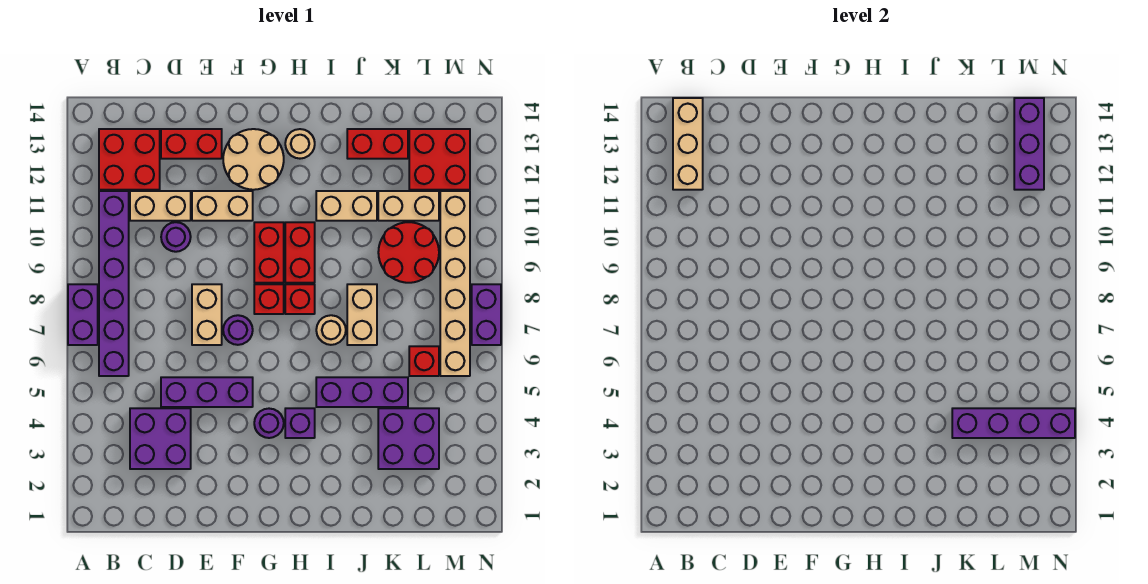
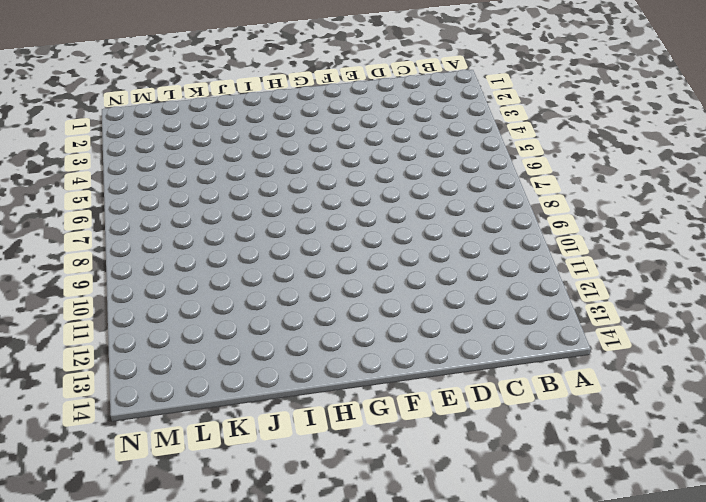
none -> purple brick A7:A8 level 1
none -> purple brick B6:B11 level 1
none -> red brick B12:C13 level 1
none -> purple brick C3:D4 level 1

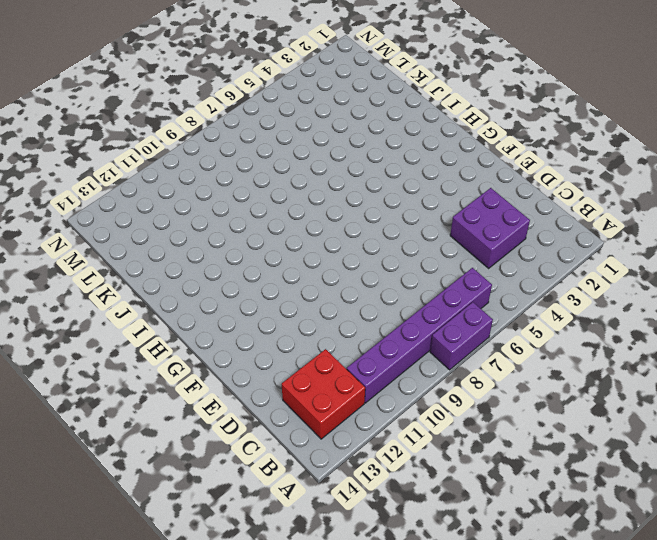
none -> tan brick C11:D11 level 1
none -> purple brick D5:F5 level 1
none -> purple round brick D10 level 1
none -> red brick D13:E13 level 1

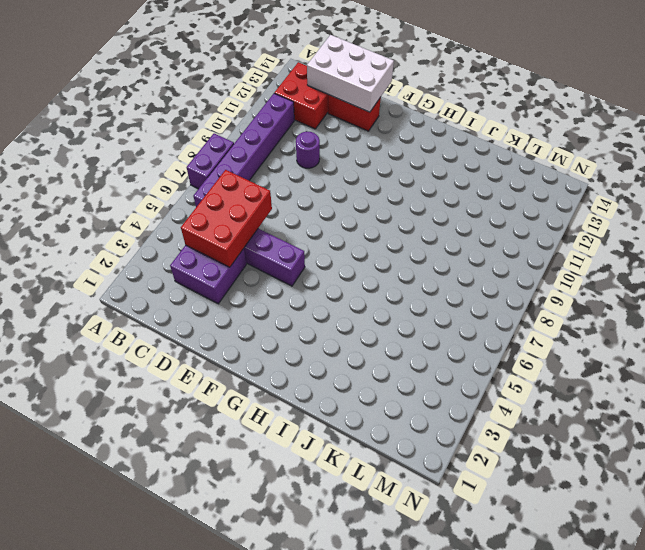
red brick C4:D6 level 2 -> none
white brick C13:E14 level 2 -> none
none -> tan brick C11:D11 level 1
none -> tan brick E7:E8 level 1
none -> tan brick E11:F11 level 1
none -> purple round brick F7 level 1

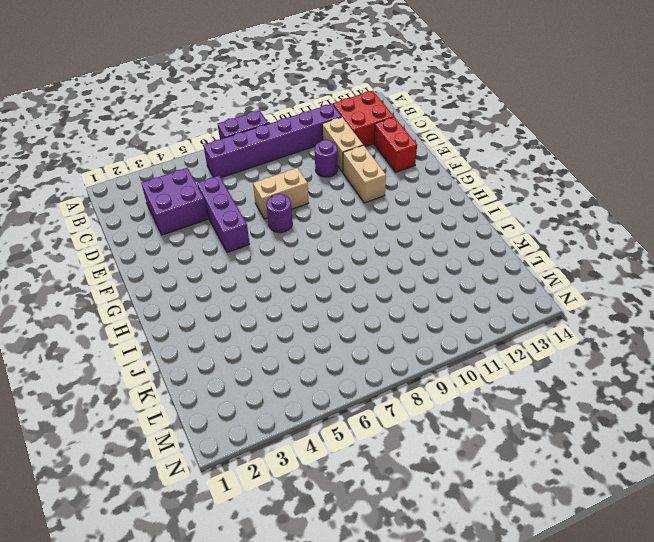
none -> tan round brick F12:G13 level 1
none -> purple round brick G4 level 1
none -> red brick G8 level 1
none -> red brick G9:G10 level 1

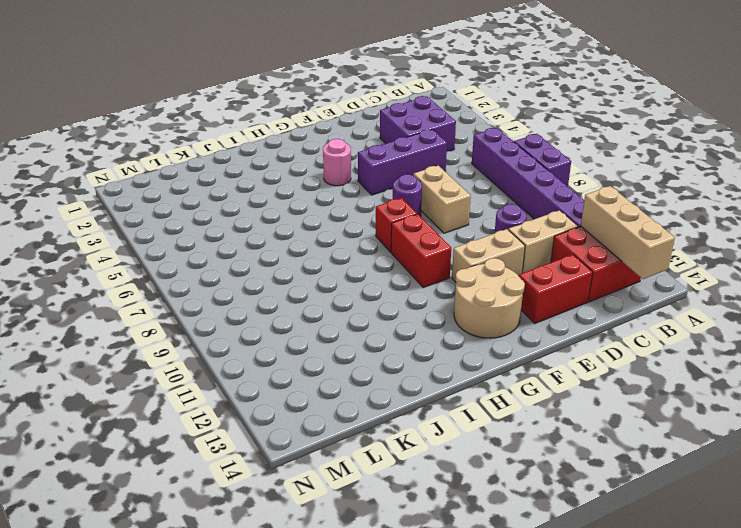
pink round brick G4 level 1 -> purple round brick G4 level 1
none -> purple brick H4 level 1
none -> red brick H8 level 1
none -> red brick H9:H10 level 1
none -> tan round brick H13 level 1

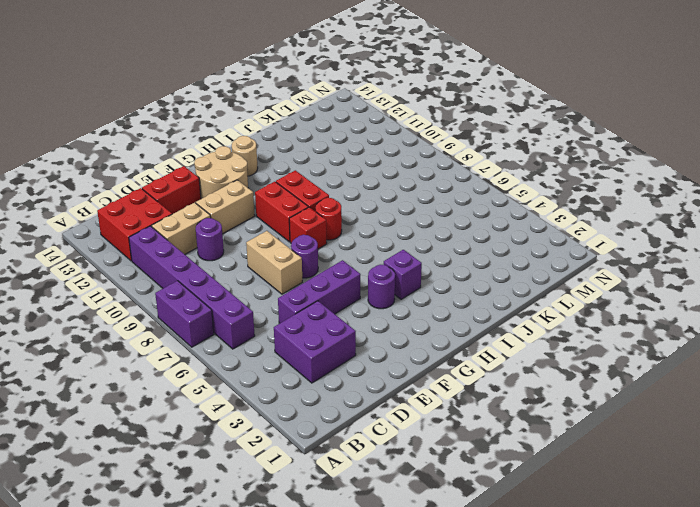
red round brick H8 level 1 -> red brick H8 level 1
none -> purple brick I5:K5 level 1
none -> tan round brick I7 level 1
none -> tan brick I11:J11 level 1
none -> tan brick J7:J8 level 1

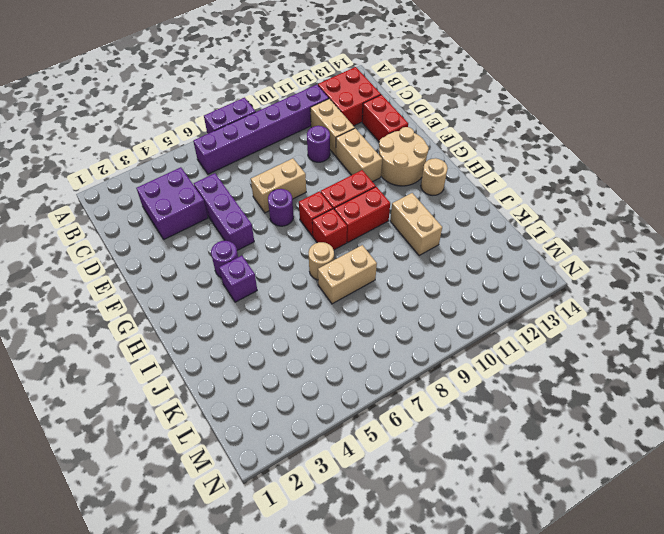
none -> purple brick I5:K5 level 1
none -> red brick J13:K13 level 1
none -> purple brick K3:L4 level 1
none -> red round brick K9:L10 level 1

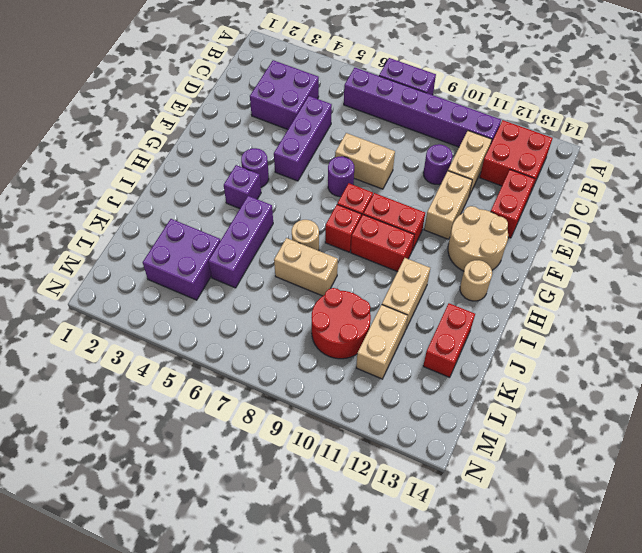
none -> red brick L6 level 1
none -> red brick L12:M13 level 1
none -> tan brick M6:M11 level 1
none -> purple brick N7:N8 level 1

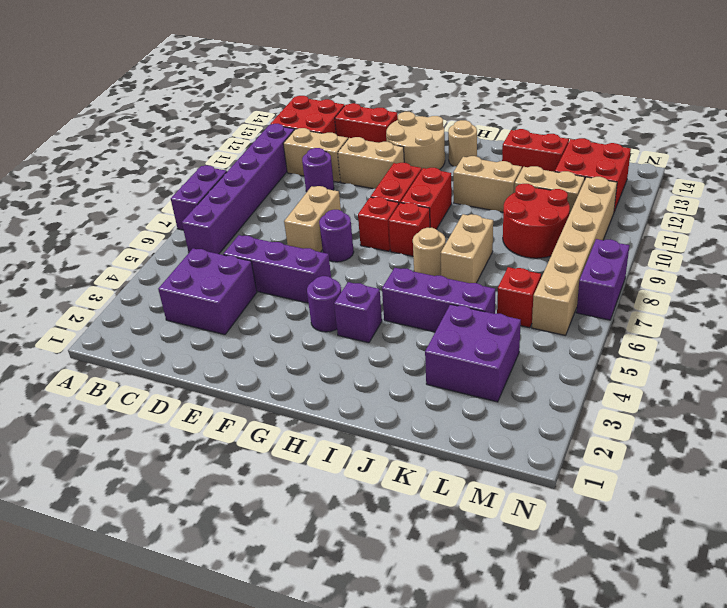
none -> tan brick B12:B14 level 2
none -> purple brick K4:N4 level 2
none -> purple brick M12:M14 level 2

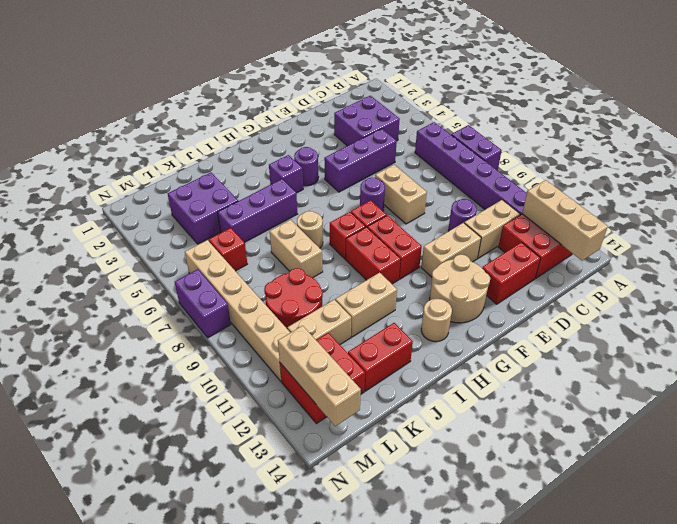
tan brick M12:M14 level 2 -> purple brick M12:M14 level 2
none -> purple brick K4:N4 level 2

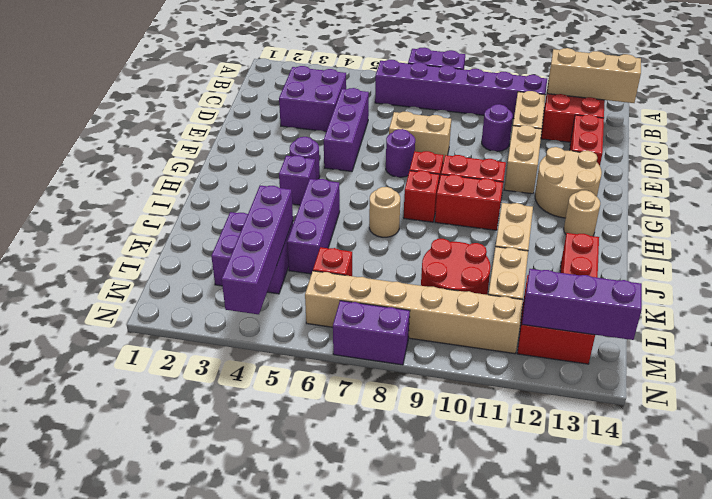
none -> tan brick J7:J8 level 1

